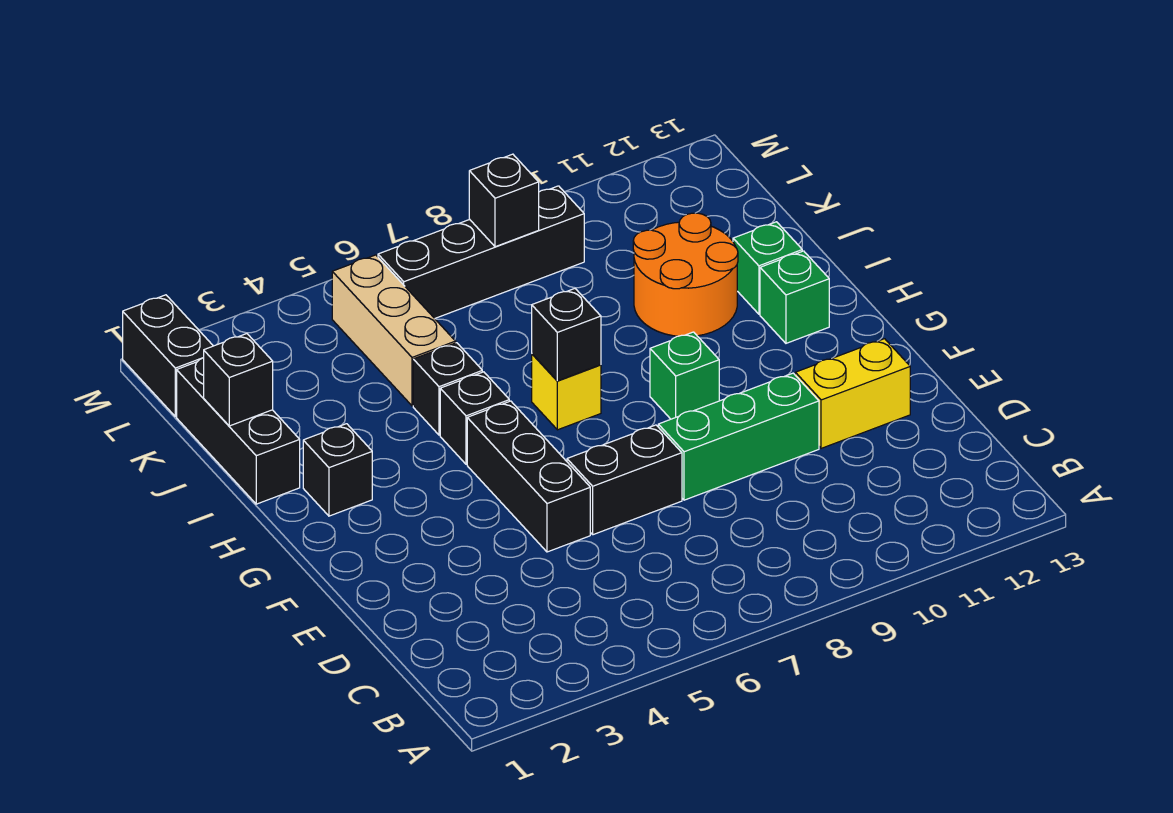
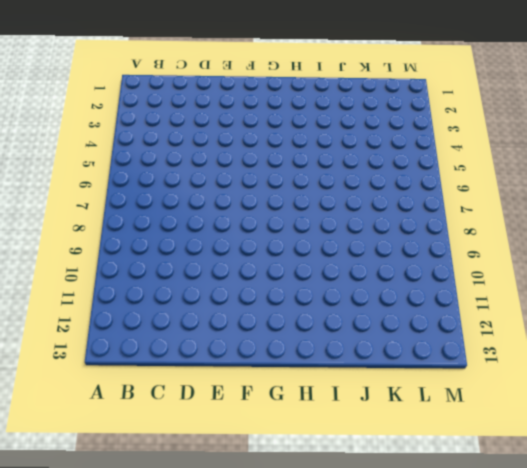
none -> black brick E5:G5 level 1
none -> black brick E6:E7 level 1
none -> green brick E8:E10 level 1

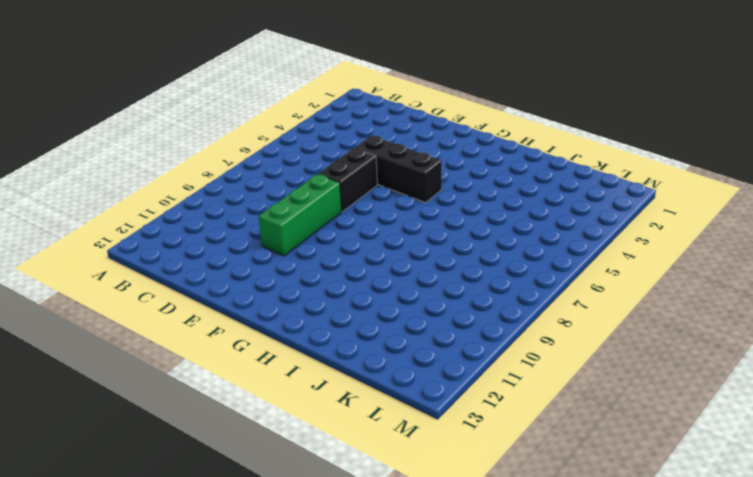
none -> yellow brick E11:E12 level 1
none -> green brick G9 level 1
none -> black brick H2 level 1

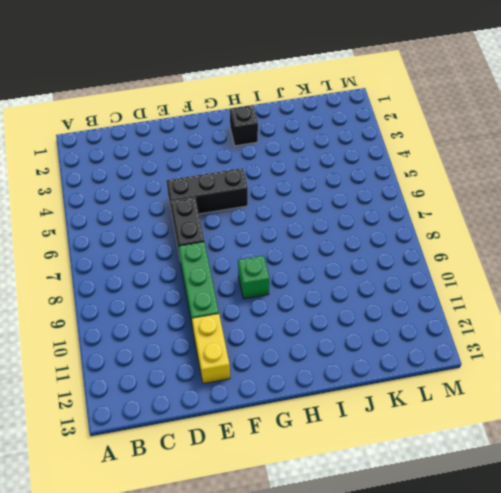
none -> black brick H5 level 1
none -> yellow brick H7 level 1
none -> green brick H12 level 1

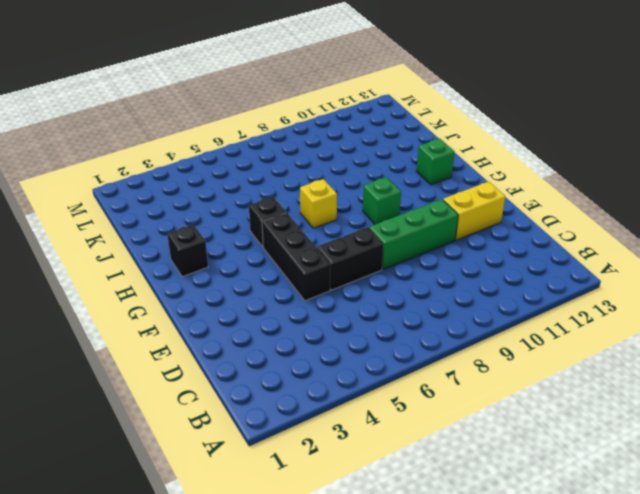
none -> black brick I1:K1 level 1
none -> black brick I5 level 1
none -> orange round brick I10:J11 level 1

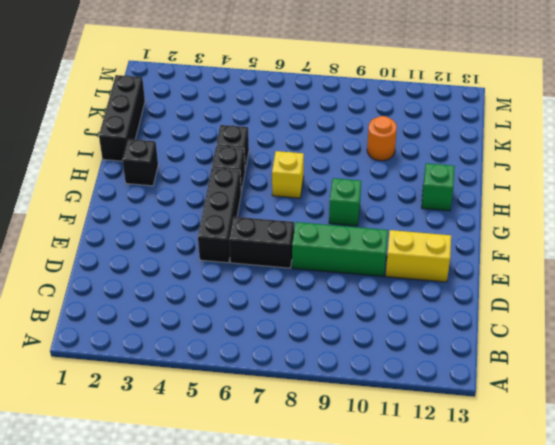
orange round brick J10 level 1 -> orange round brick I10:J11 level 1
none -> green brick I12 level 1
none -> tan brick J5:L5 level 1
none -> black brick L1:M1 level 1

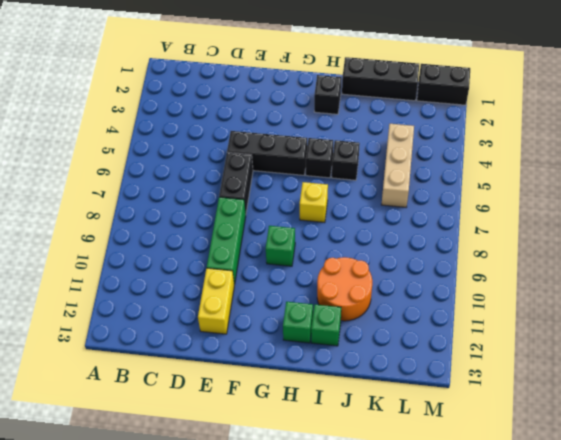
tan brick K4:K6 level 1 -> tan brick J5:L5 level 1
none -> black brick L6:L9 level 1
none -> black brick H7 level 2
none -> black brick J1 level 2

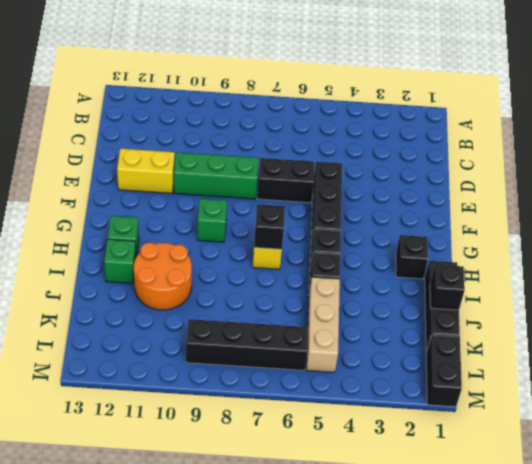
none -> black brick L8 level 2

